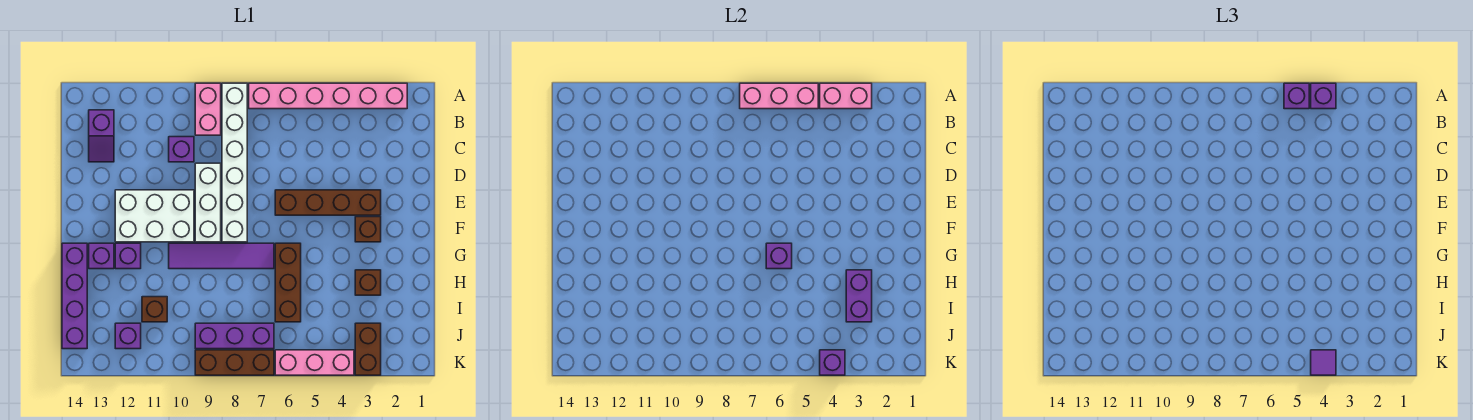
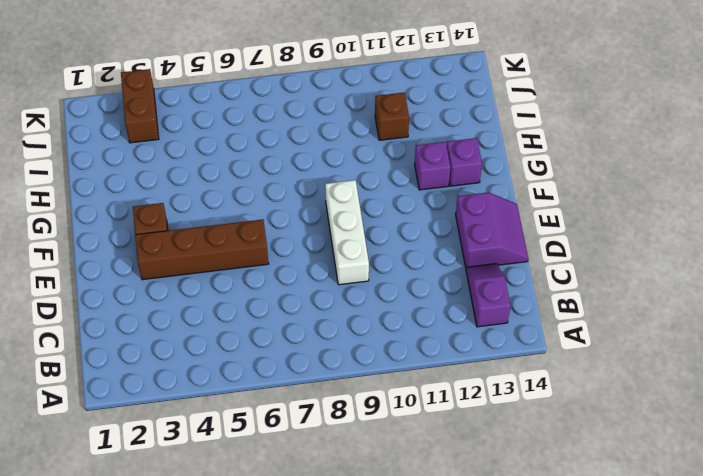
purple slope D13:E14 level 1 top 13 -> none
none -> pink brick A2:A7 level 1
none -> white brick A8:F8 level 1
none -> pink brick A9:B9 level 1

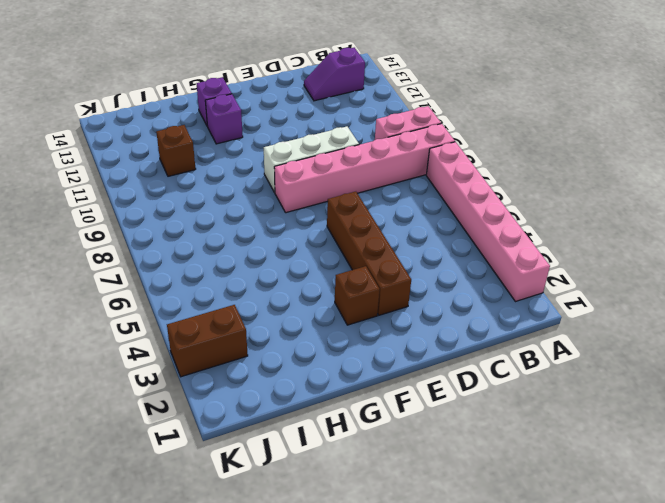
pink brick A8:F8 level 1 -> white brick A8:F8 level 1
none -> purple brick C10 level 1
none -> white brick E10:F12 level 1
none -> brown brick G6:I6 level 1

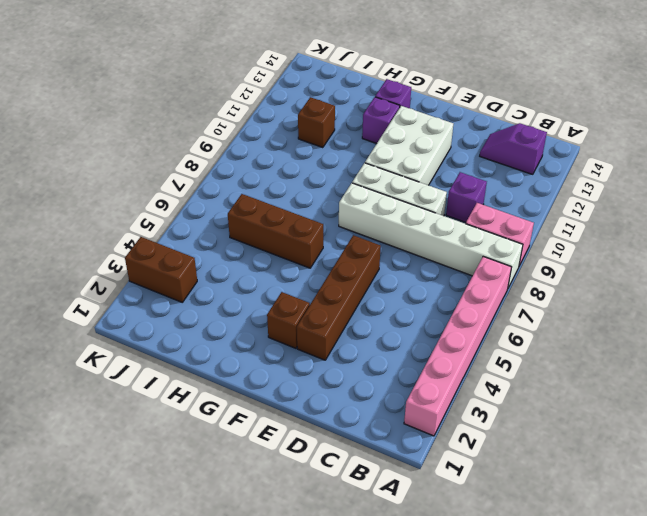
none -> purple tile G7:G10 level 1
none -> purple brick G14:J14 level 1
none -> brown brick H3 level 1

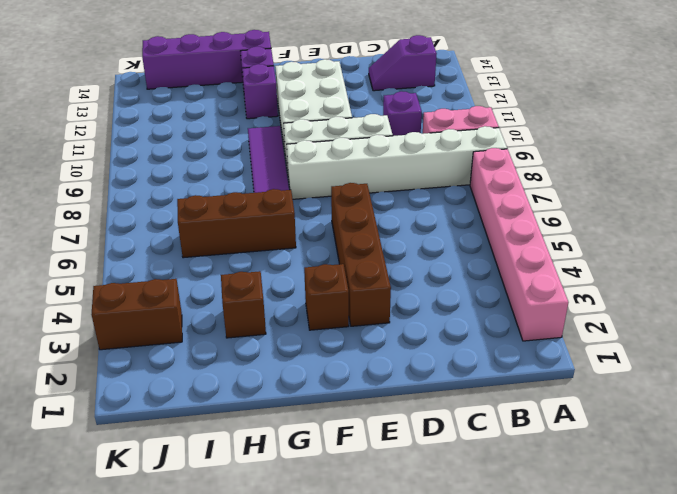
none -> brown brick I11 level 1
none -> purple brick J7:J9 level 1
none -> purple brick J12 level 1

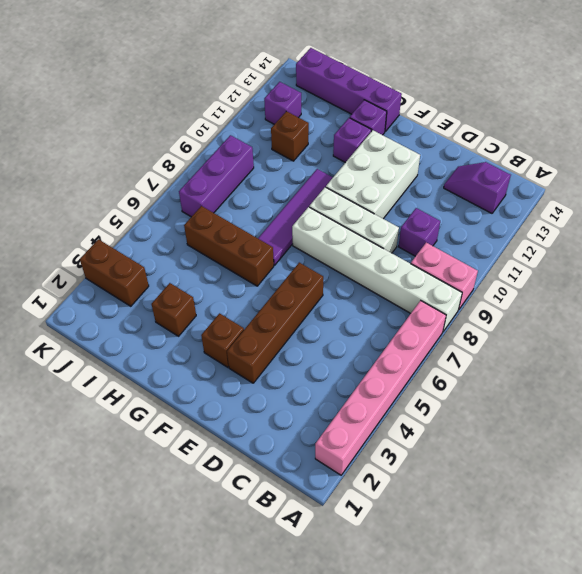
none -> pink brick K4:K6 level 1
none -> brown brick K7:K9 level 1
none -> pink brick A3:A4 level 2

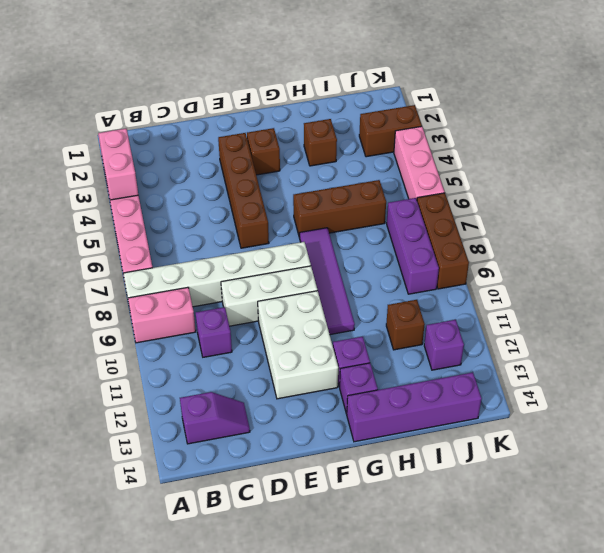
none -> pink brick A5:A7 level 2
none -> purple brick G6 level 2
none -> purple brick H3:I3 level 2

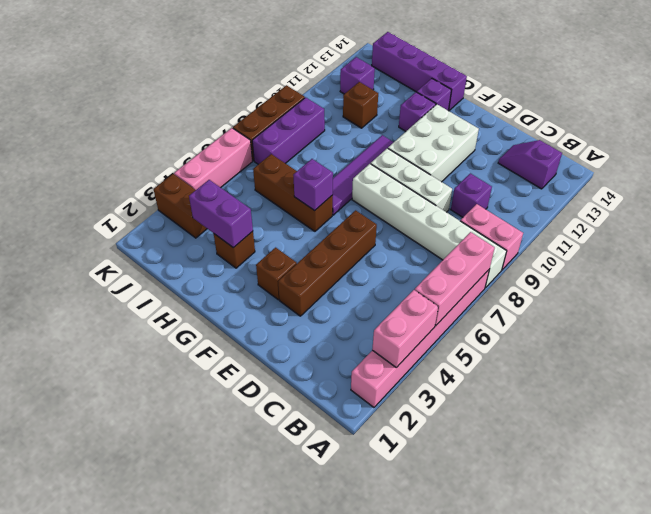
none -> purple brick K4 level 2
none -> purple brick A4 level 3
none -> purple brick A5 level 3

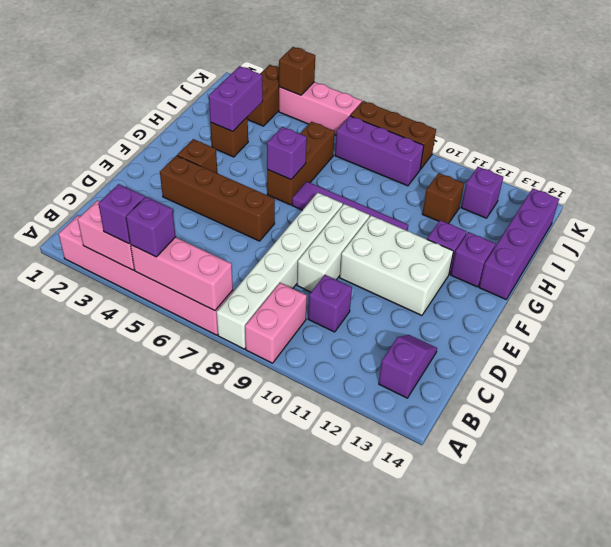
brown brick K4 level 2 -> purple brick K4 level 2
none -> purple tile K4 level 3

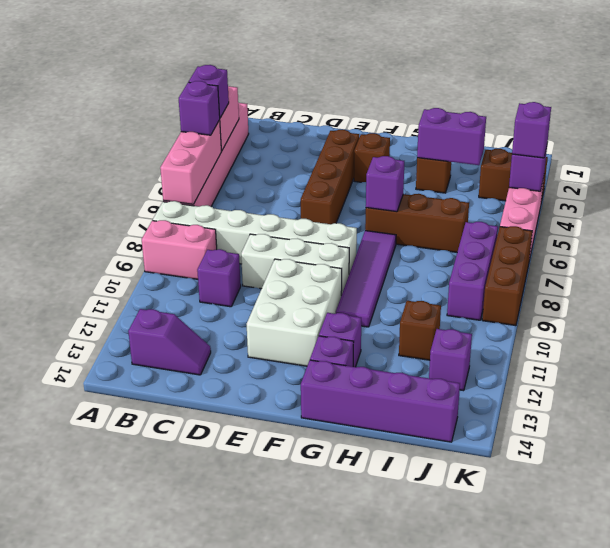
purple brick K4 level 3 -> purple tile K4 level 3

